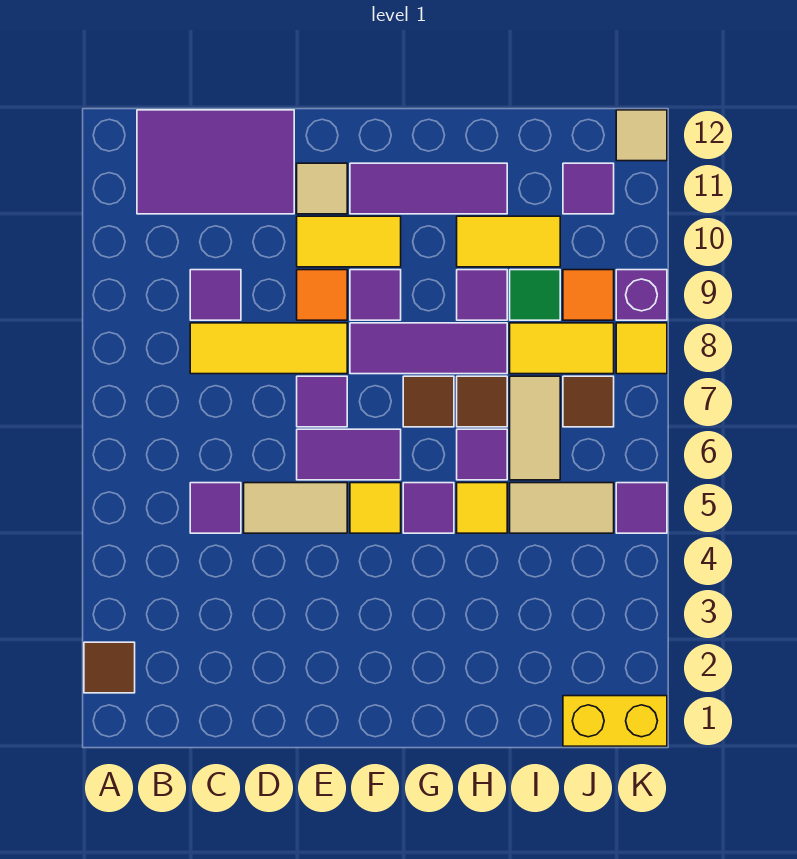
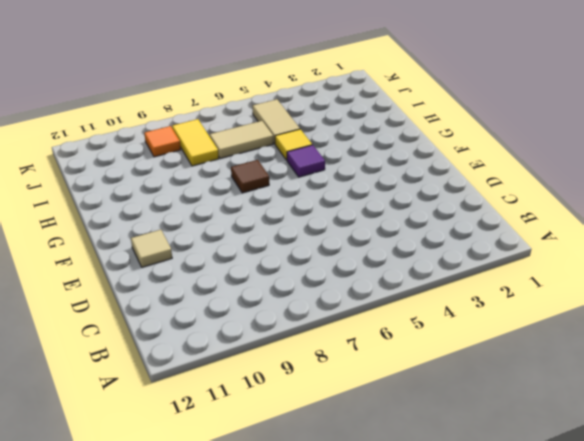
none -> brown tile A2 level 1
none -> purple tile B11:D12 level 1
none -> purple tile C5 level 1
none -> yellow tile C8:E8 level 1

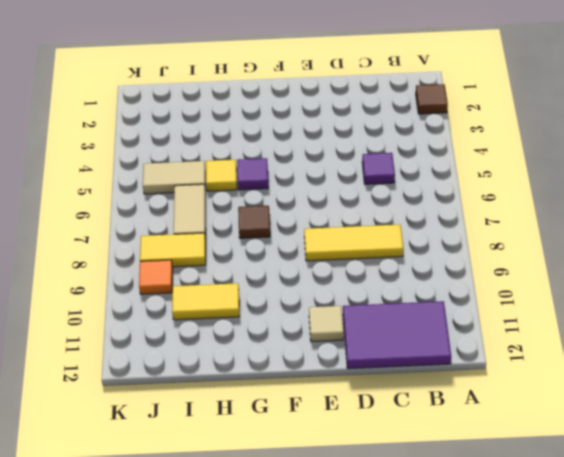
none -> purple tile C9 level 1
none -> tan tile D5:E5 level 1
none -> purple tile E6:F6 level 1
none -> purple tile E7 level 1

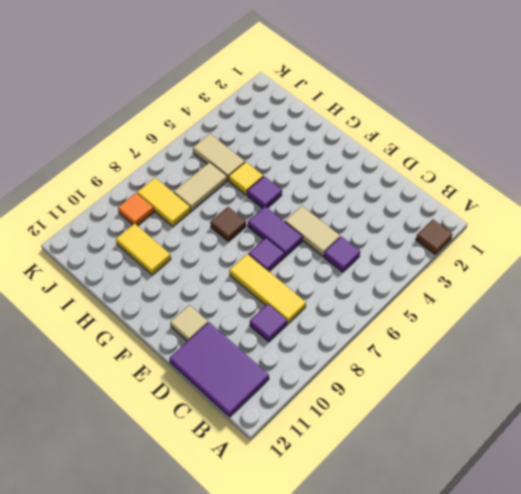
none -> orange tile E9 level 1
none -> yellow tile E10:F10 level 1
none -> yellow tile F5 level 1
none -> purple tile F8:H8 level 1

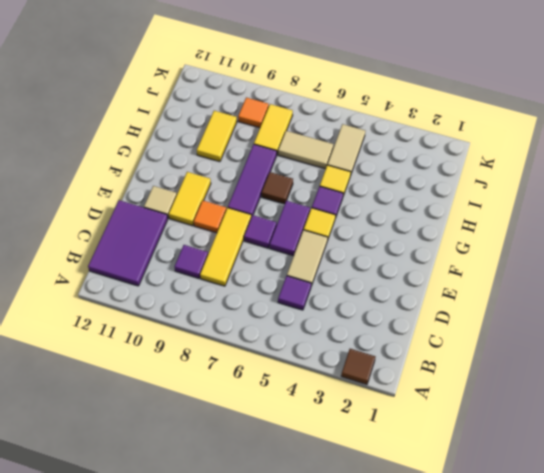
none -> purple tile F9 level 1
none -> purple tile F11:H11 level 1
none -> purple tile H6 level 1
none -> brown tile H7 level 1

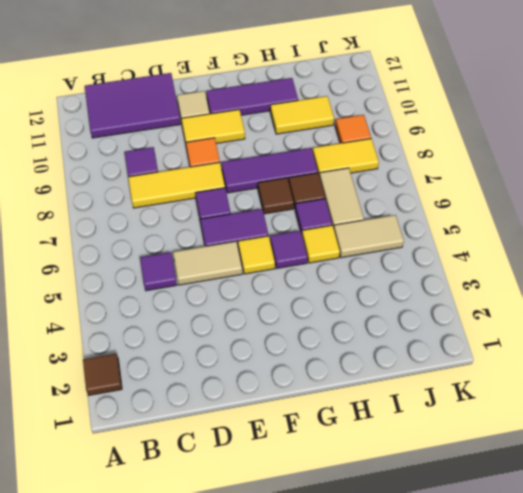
none -> purple tile F9 level 1
none -> purple tile H9 level 1
none -> green tile I9 level 1
none -> yellow brick J1:K1 level 1

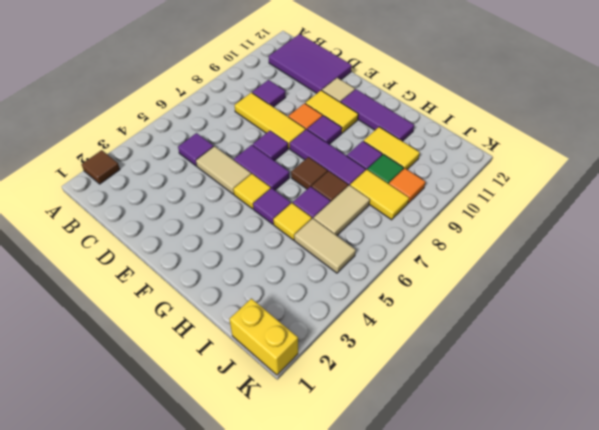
none -> brown tile J7 level 1
none -> purple tile J11 level 1
none -> purple tile K5 level 1
none -> yellow tile K8 level 1

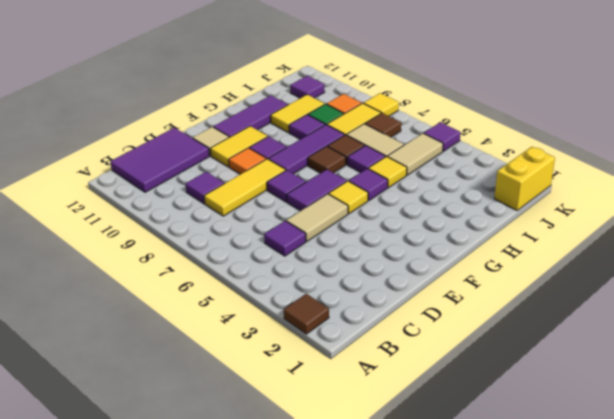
none -> purple brick K9 level 1
none -> tan tile K12 level 1

